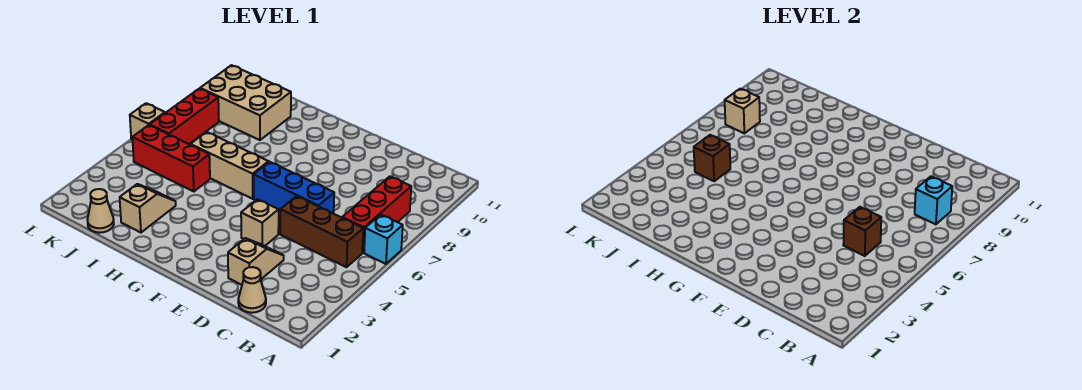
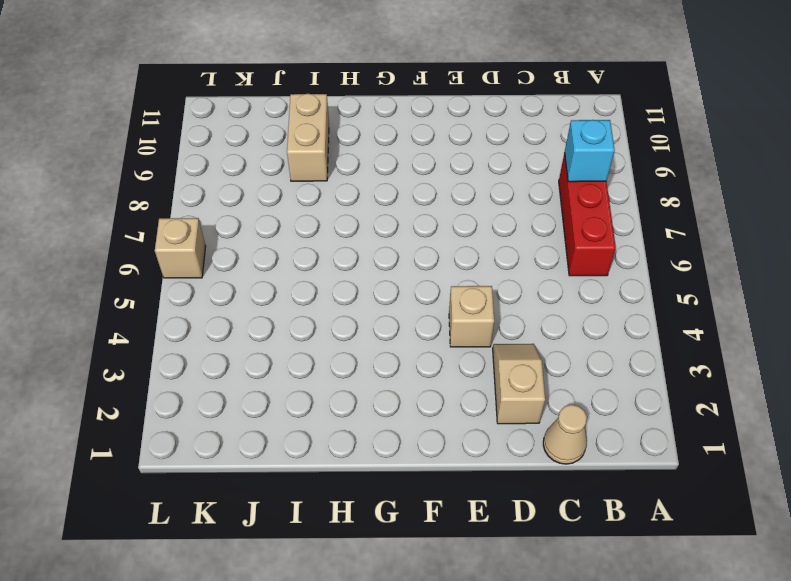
tan brick I9:I10 level 1 -> tan brick I9:K10 level 1
none -> cyan brick A6 level 1
none -> brown brick B5:D5 level 1
none -> blue brick D6:F6 level 1

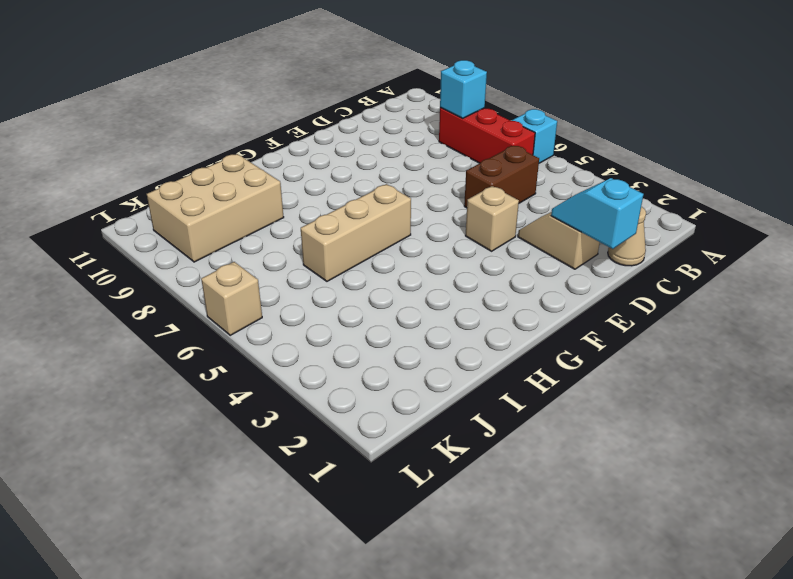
brown brick C5:D5 level 1 -> brown brick B5:D5 level 1
cyan slope D1:D2 level 2 top 1 -> none
none -> blue brick D6:F6 level 1
none -> tan slope I2:I3 level 1 top 2
none -> red brick I5:K5 level 1

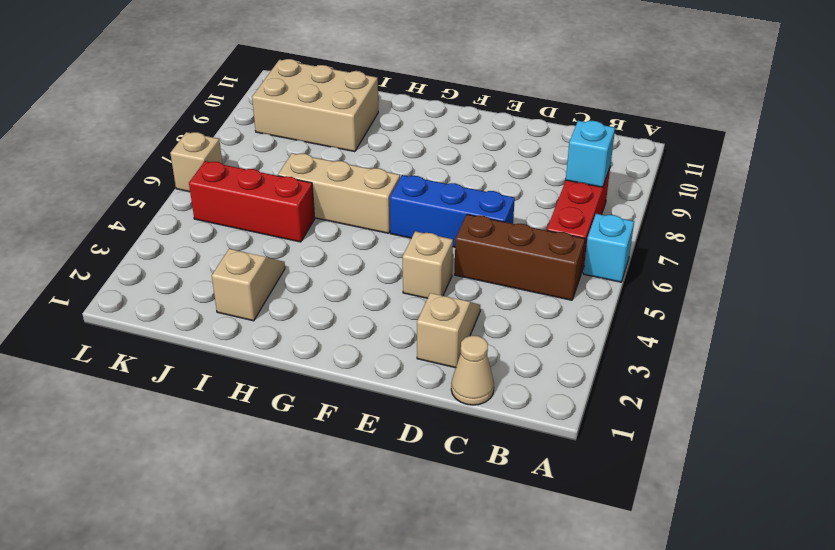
none -> tan cone J1 level 1
none -> red brick K6:K8 level 1
none -> brown brick C5 level 2

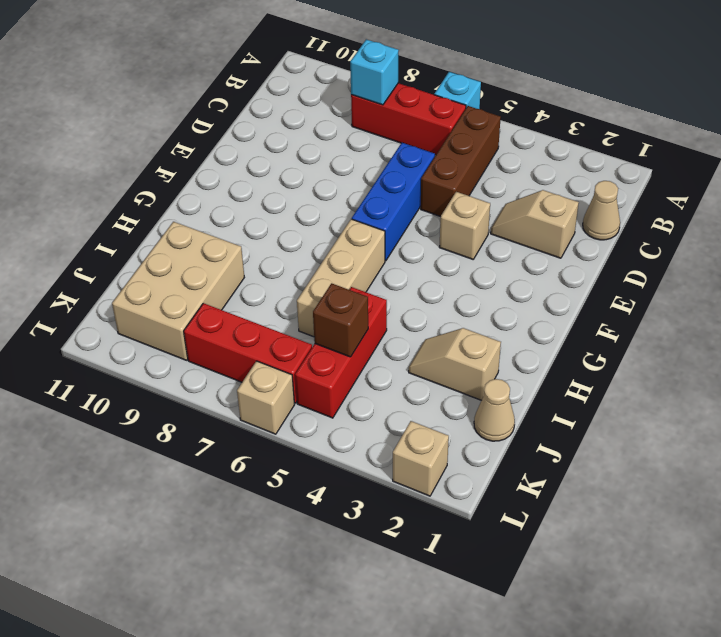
tan brick L2 level 1 -> tan brick K8 level 2
none -> brown brick C5 level 2

